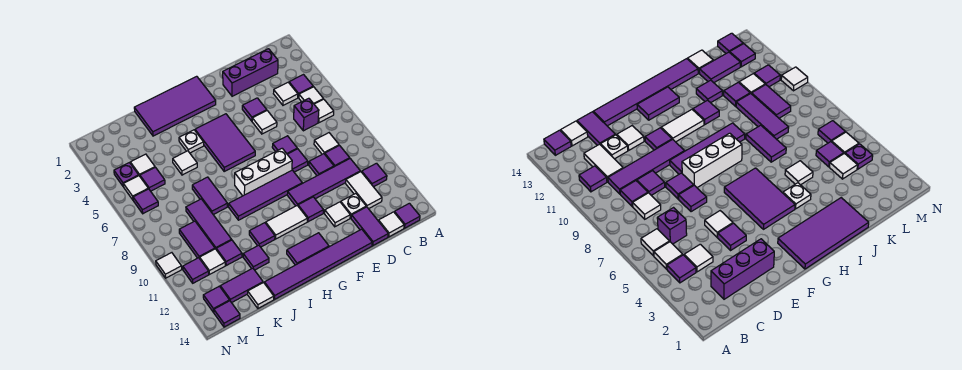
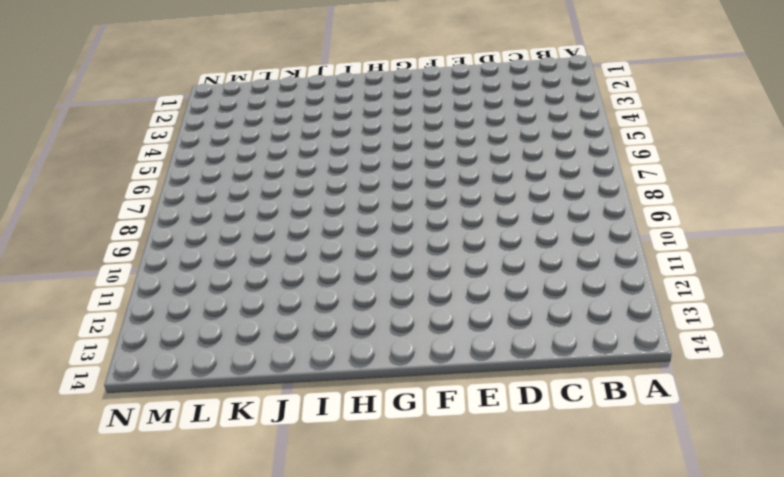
none -> purple tile B4 level 1
none -> white tile B5 level 1
none -> white tile B6 level 1
none -> purple tile B11 level 1

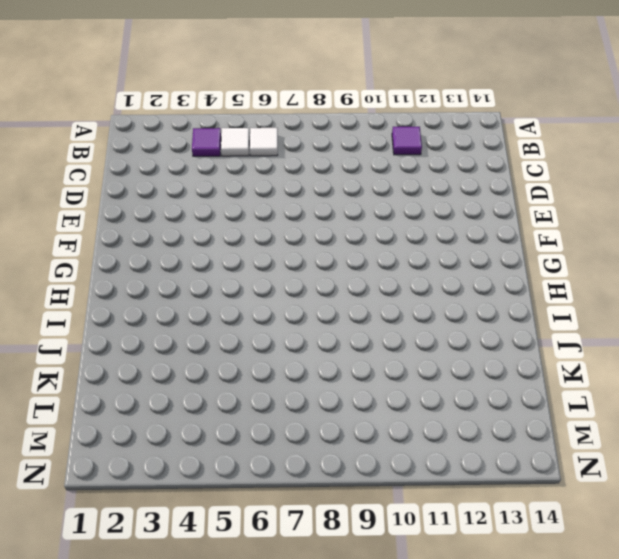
none -> purple tile B14 level 1
none -> purple brick C2:E2 level 1
none -> white tile C4 level 1
none -> purple brick C6 level 1

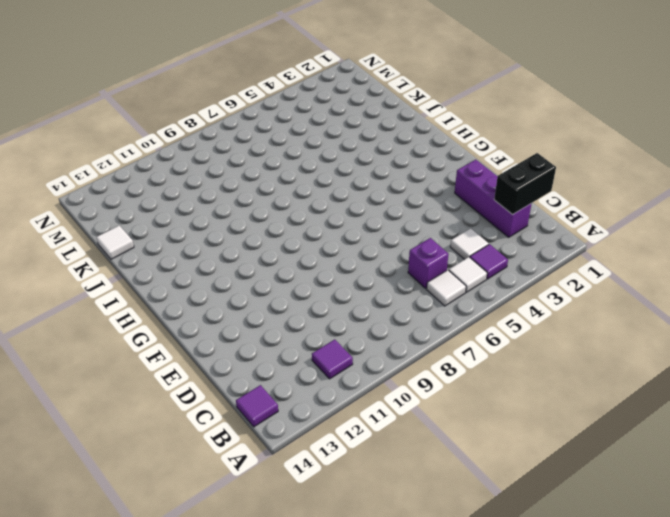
black brick C1:C2 level 2 -> none
none -> white tile C8 level 1
none -> purple tile C9 level 1
none -> purple tile C10:F10 level 1
none -> white tile C11:C12 level 1

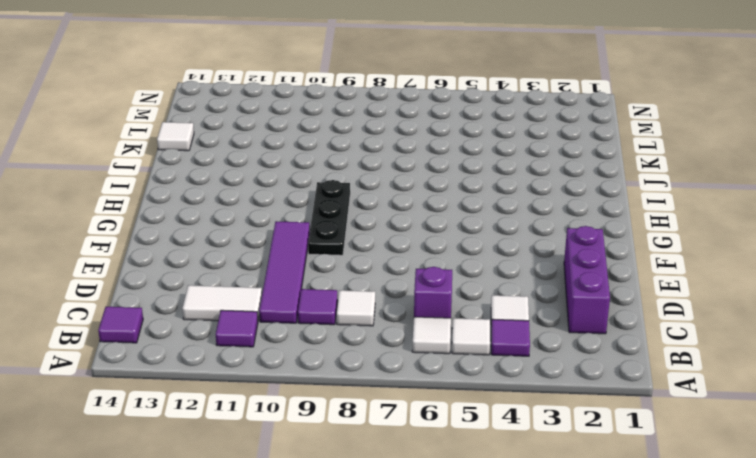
black plate F9:H9 level 1 -> purple tile F9:I9 level 1
none -> white tile C14 level 1
none -> purple tile D9 level 1
none -> white plate D12 level 1
none -> purple tile D13:D14 level 1

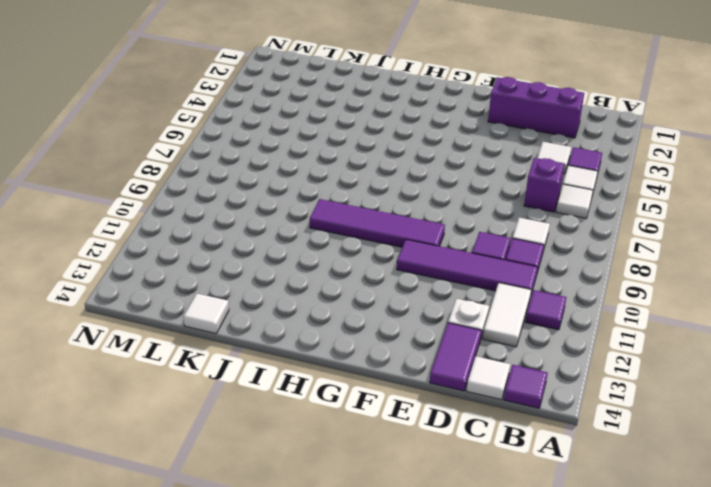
none -> purple tile E4 level 1
none -> white tile E5 level 1
none -> purple tile E7 level 1
none -> purple tile E8 level 1

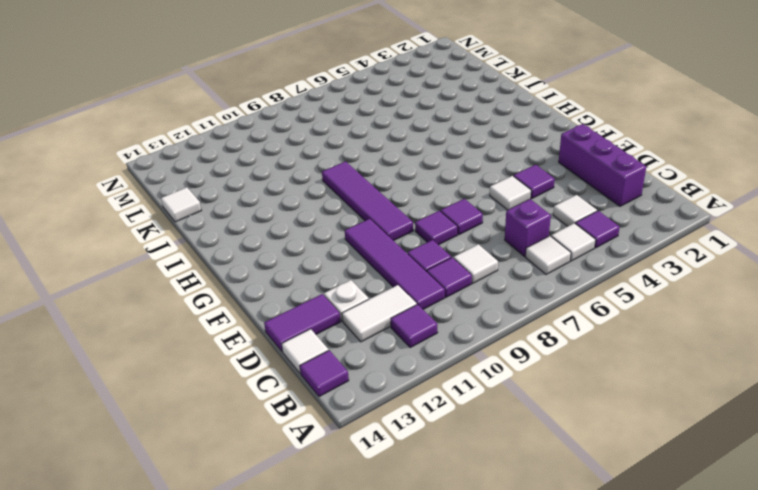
none -> white tile E12 level 1
none -> purple tile E14:J14 level 1
none -> white brick F8:H8 level 1
none -> purple tile F11 level 1

